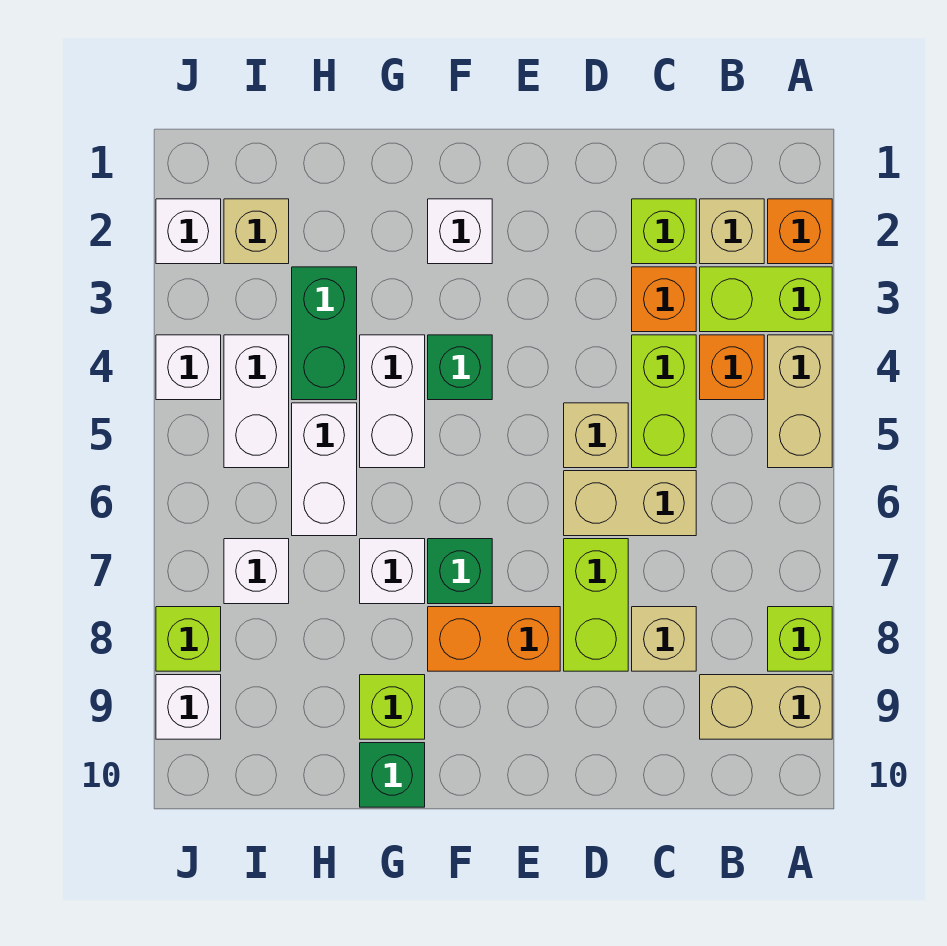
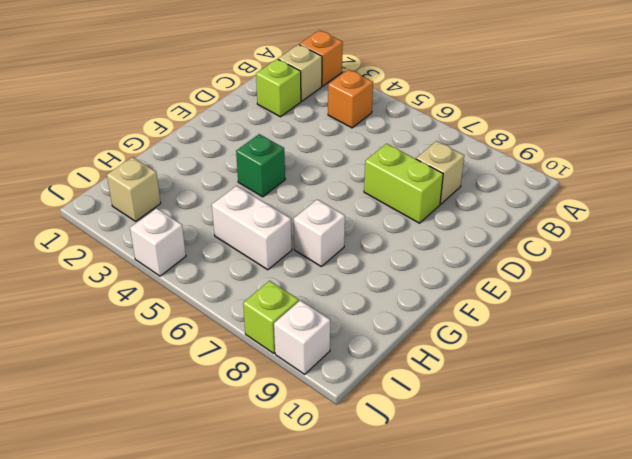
none -> lime brick A3:B3 level 1
none -> tan brick A4:A5 level 1
none -> lime brick A8 level 1
none -> tan brick A9:B9 level 1

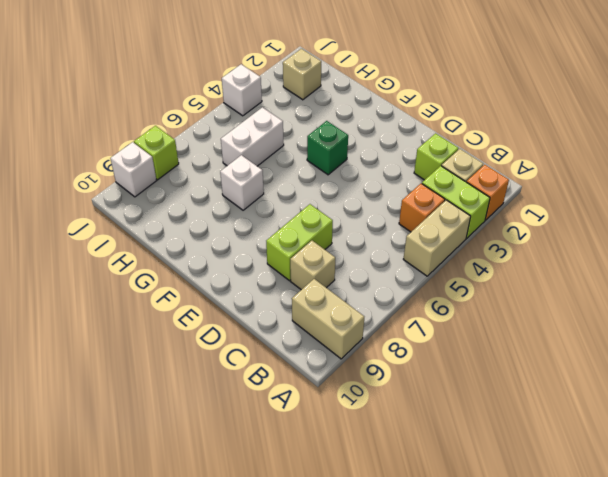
none -> lime brick A8 level 1
none -> orange brick C3 level 1
none -> lime brick C4:C5 level 1
none -> tan brick C6:D6 level 1

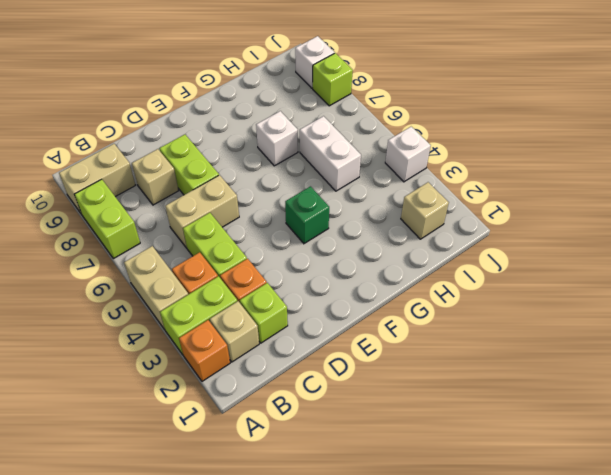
lime brick A7:A8 level 1 -> lime brick A8 level 1
none -> tan brick D5 level 1
none -> orange brick E8:F8 level 1
none -> white brick F2 level 1
none -> green brick F7 level 1

